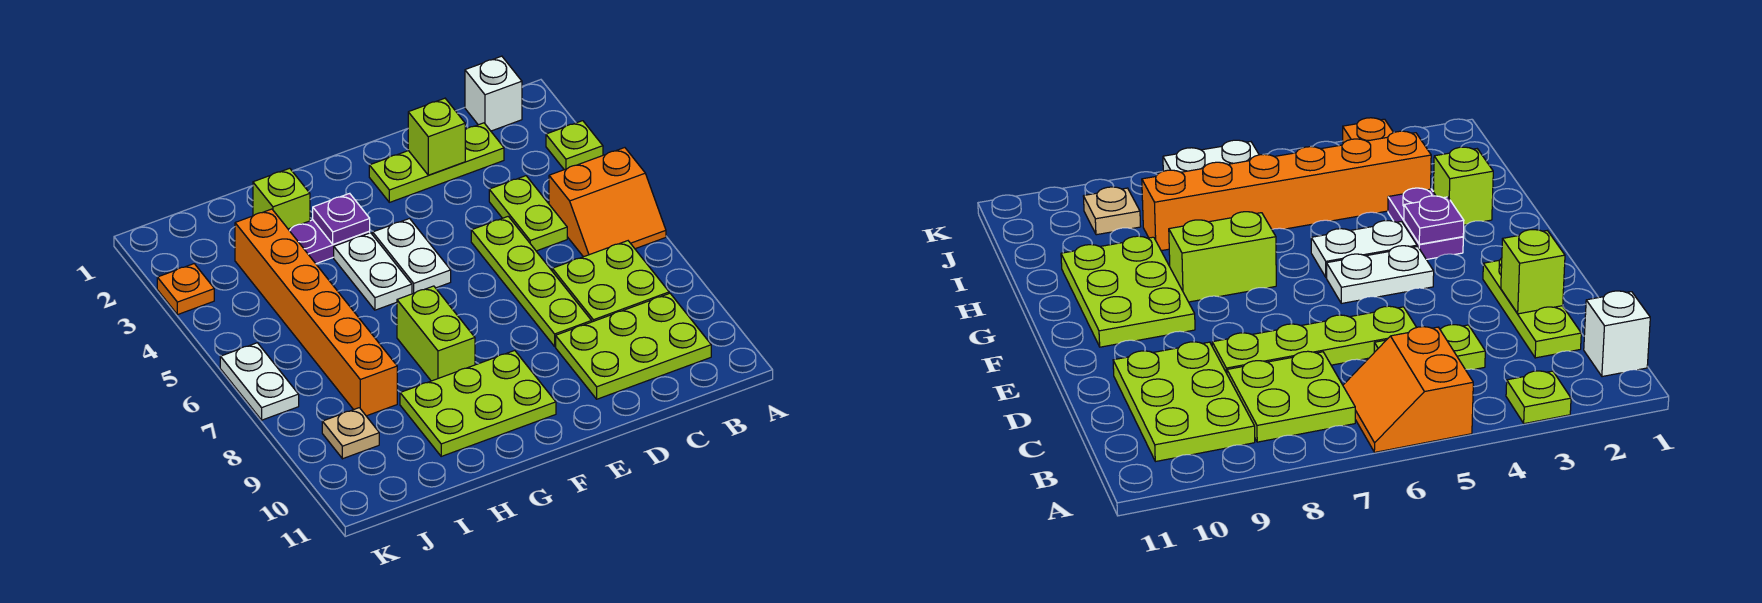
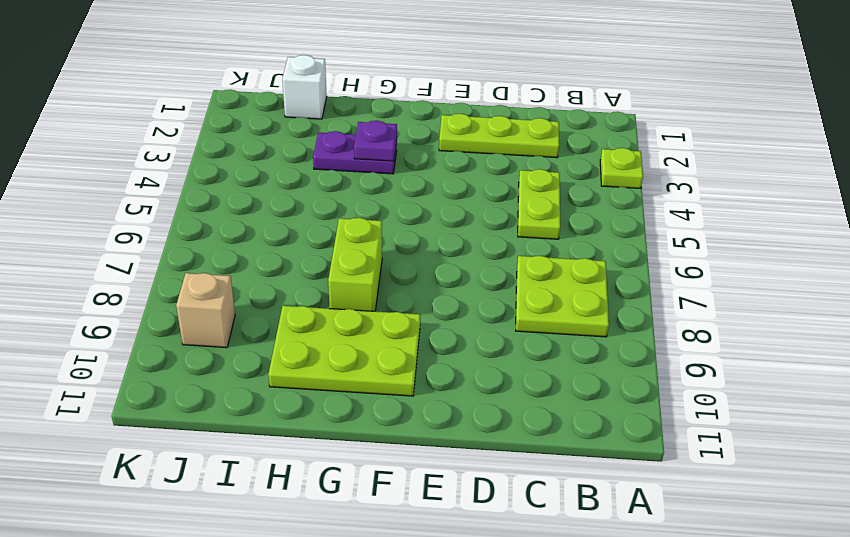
white brick I1 level 1 -> white brick B1 level 1
tan brick J9 level 1 -> tan plate J9 level 1
none -> orange slope A5:B6 level 1 top 5
none -> lime plate B9:D10 level 1
none -> lime plate D5:D8 level 1

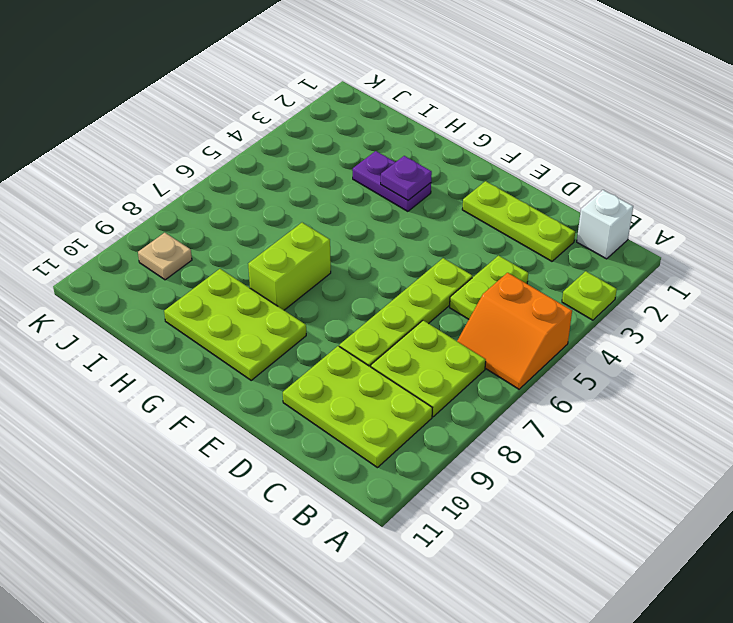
none -> white plate F4:F5 level 1
none -> white plate G4:G5 level 1
none -> lime brick H2 level 1

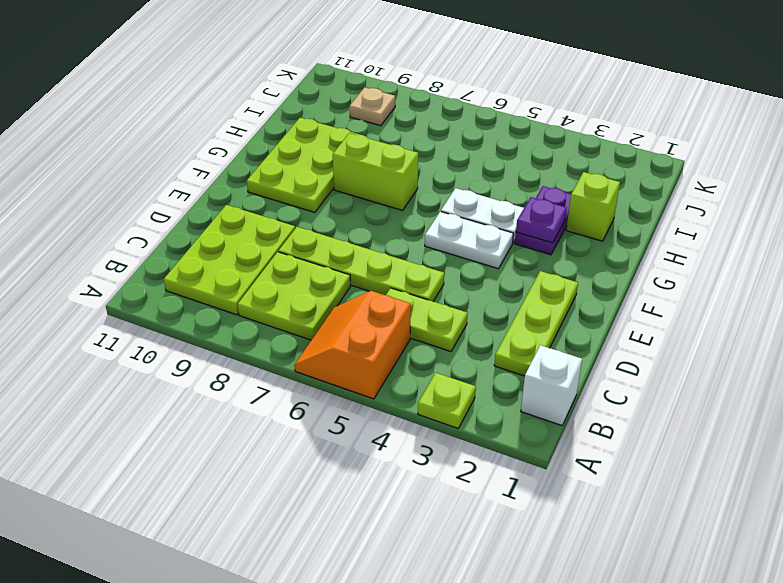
none -> orange brick I3:I8 level 1
none -> orange plate K3 level 1
none -> white plate K6:K7 level 1

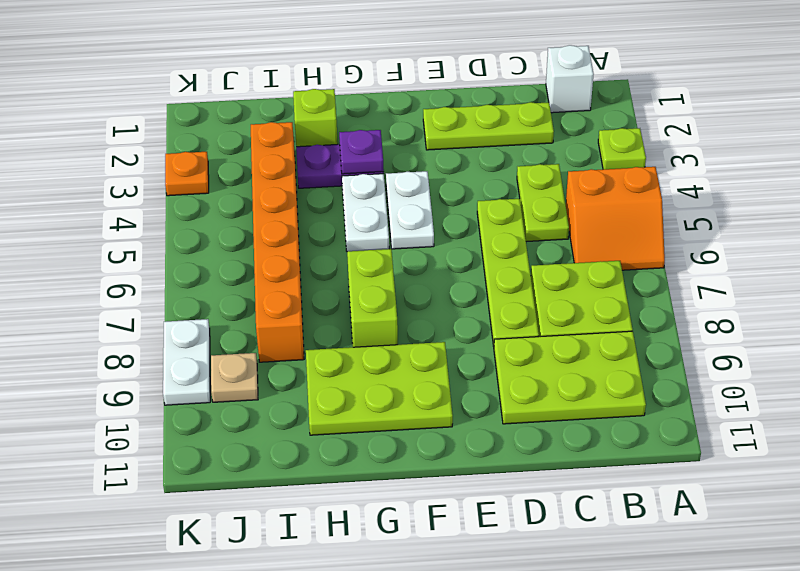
white plate K8:K9 level 1 -> white plate K6:K7 level 1
none -> lime brick D2 level 2

